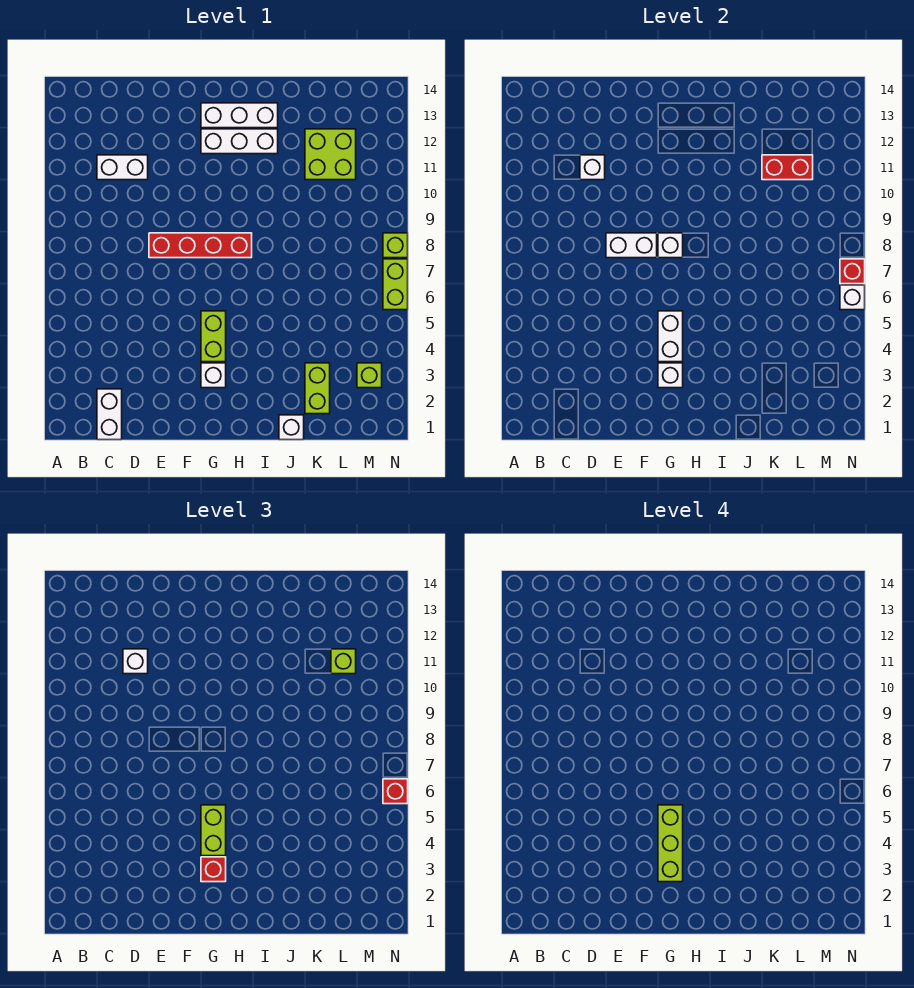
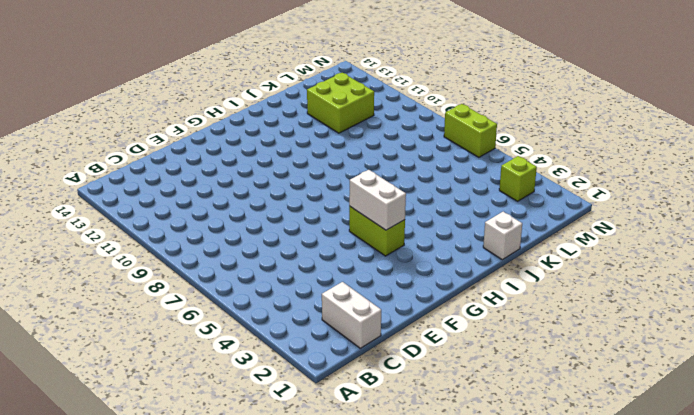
none -> white brick C11:D11 level 1
none -> red brick E8:H8 level 1
none -> white brick G3 level 1

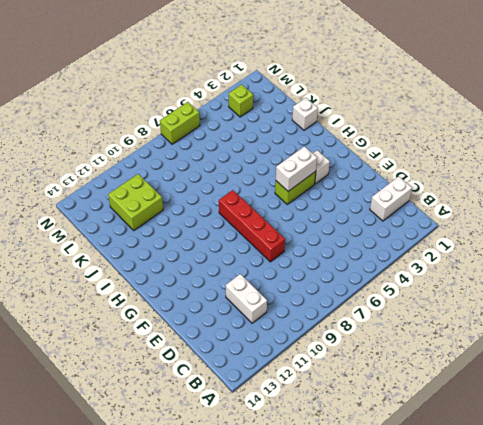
none -> white brick G12:I12 level 1
none -> white brick G13:I13 level 1
none -> lime brick K2:K3 level 1

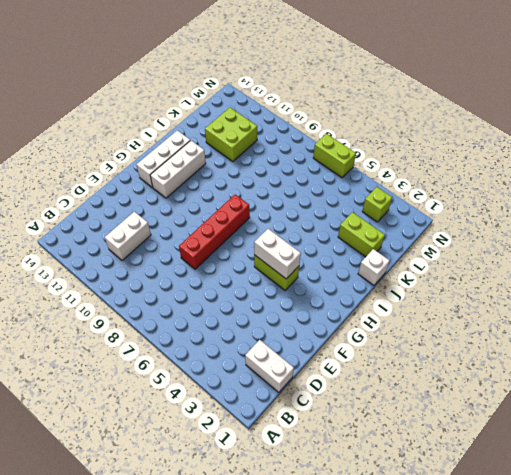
none -> white brick G3 level 1
none -> lime brick N8 level 1
none -> white brick D11 level 2

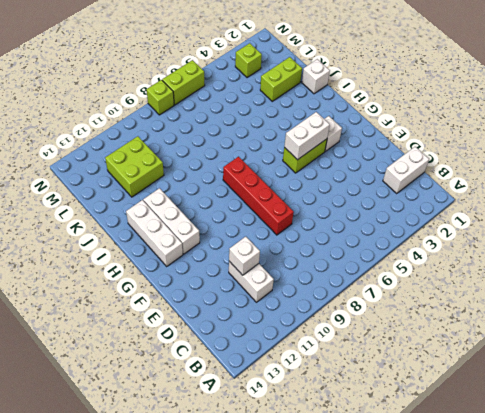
none -> white brick E8:F8 level 2
none -> white brick G3 level 2
none -> white brick G8 level 2

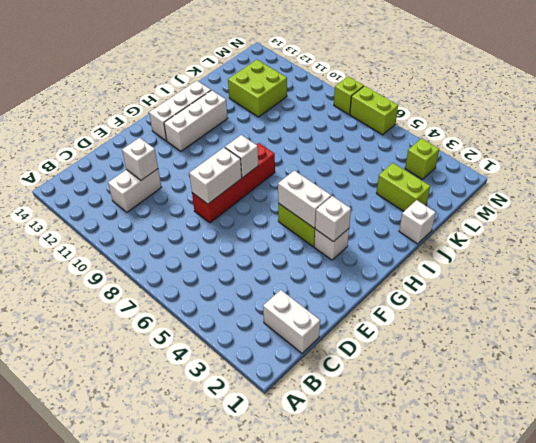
none -> red brick K11:L11 level 2
none -> white brick N6 level 2
none -> red brick N7 level 2

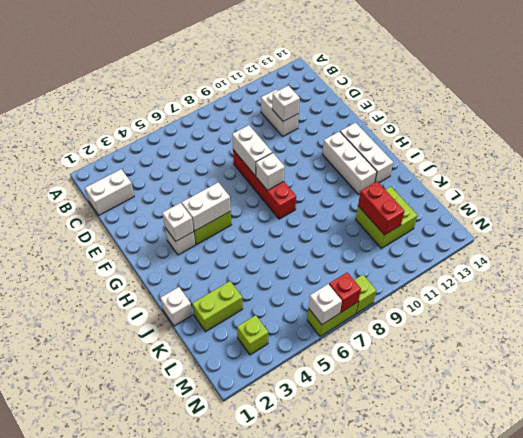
none -> white brick D11 level 3
none -> red brick G3 level 3
none -> lime brick G4:G5 level 3

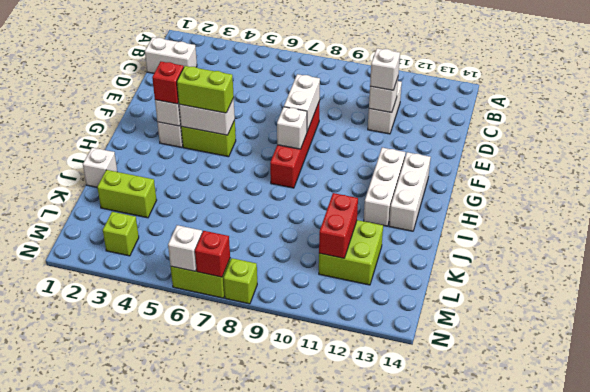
none -> lime brick L11 level 3
none -> red brick N6 level 3
none -> lime brick G3:G5 level 4

